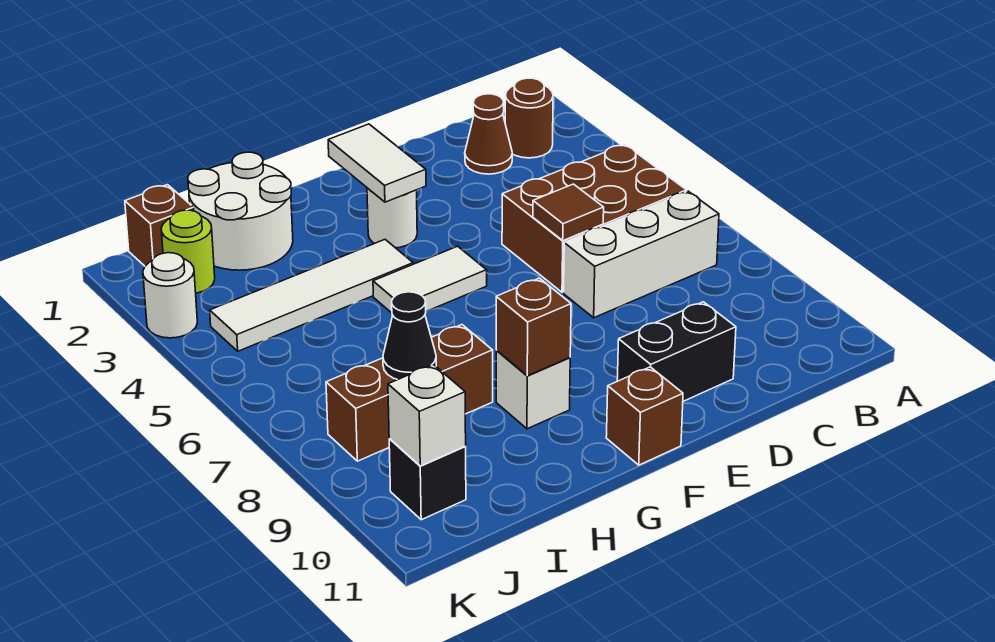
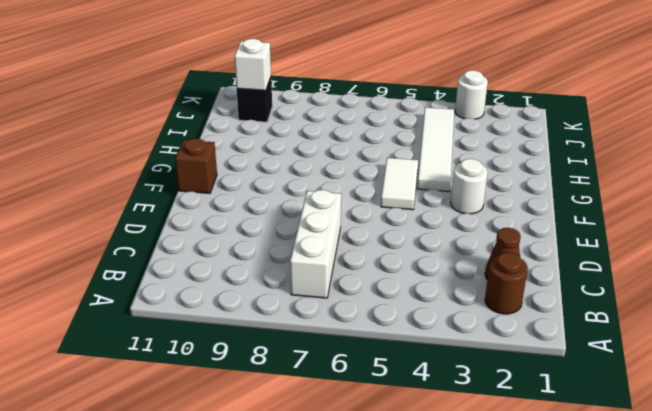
none -> brown brick B5:D6 level 1
none -> black brick D10:E10 level 1
none -> white brick G9 level 1

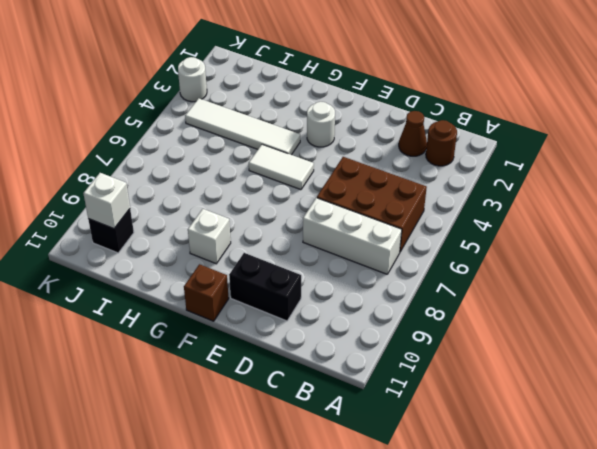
none -> white round brick H1:I2 level 1
none -> brown brick H8:J8 level 1
none -> brown brick J1 level 1

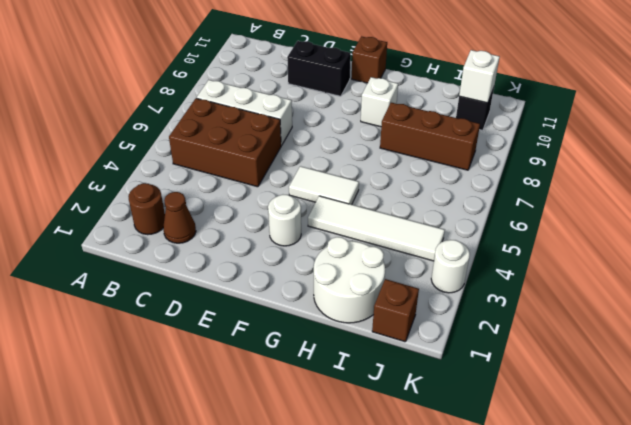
none -> lime round brick J2 level 1
none -> brown tile D6 level 2
none -> white tile F2:F3 level 2

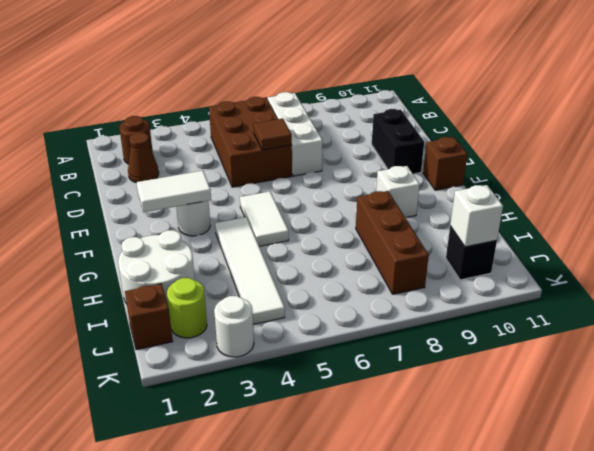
none -> brown brick G9 level 2
none -> black cone I8 level 2

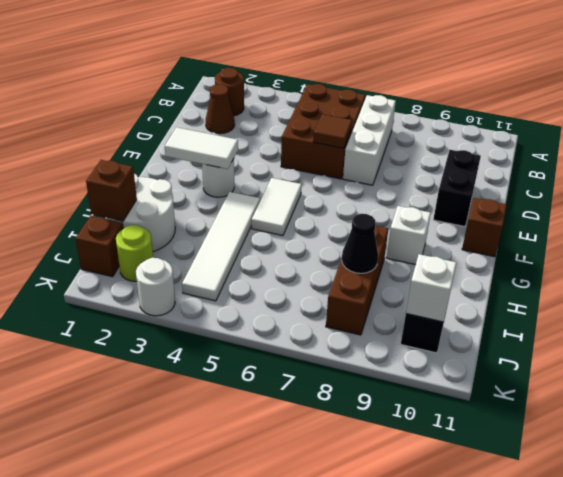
brown brick I1 level 2 -> brown brick G9 level 2

